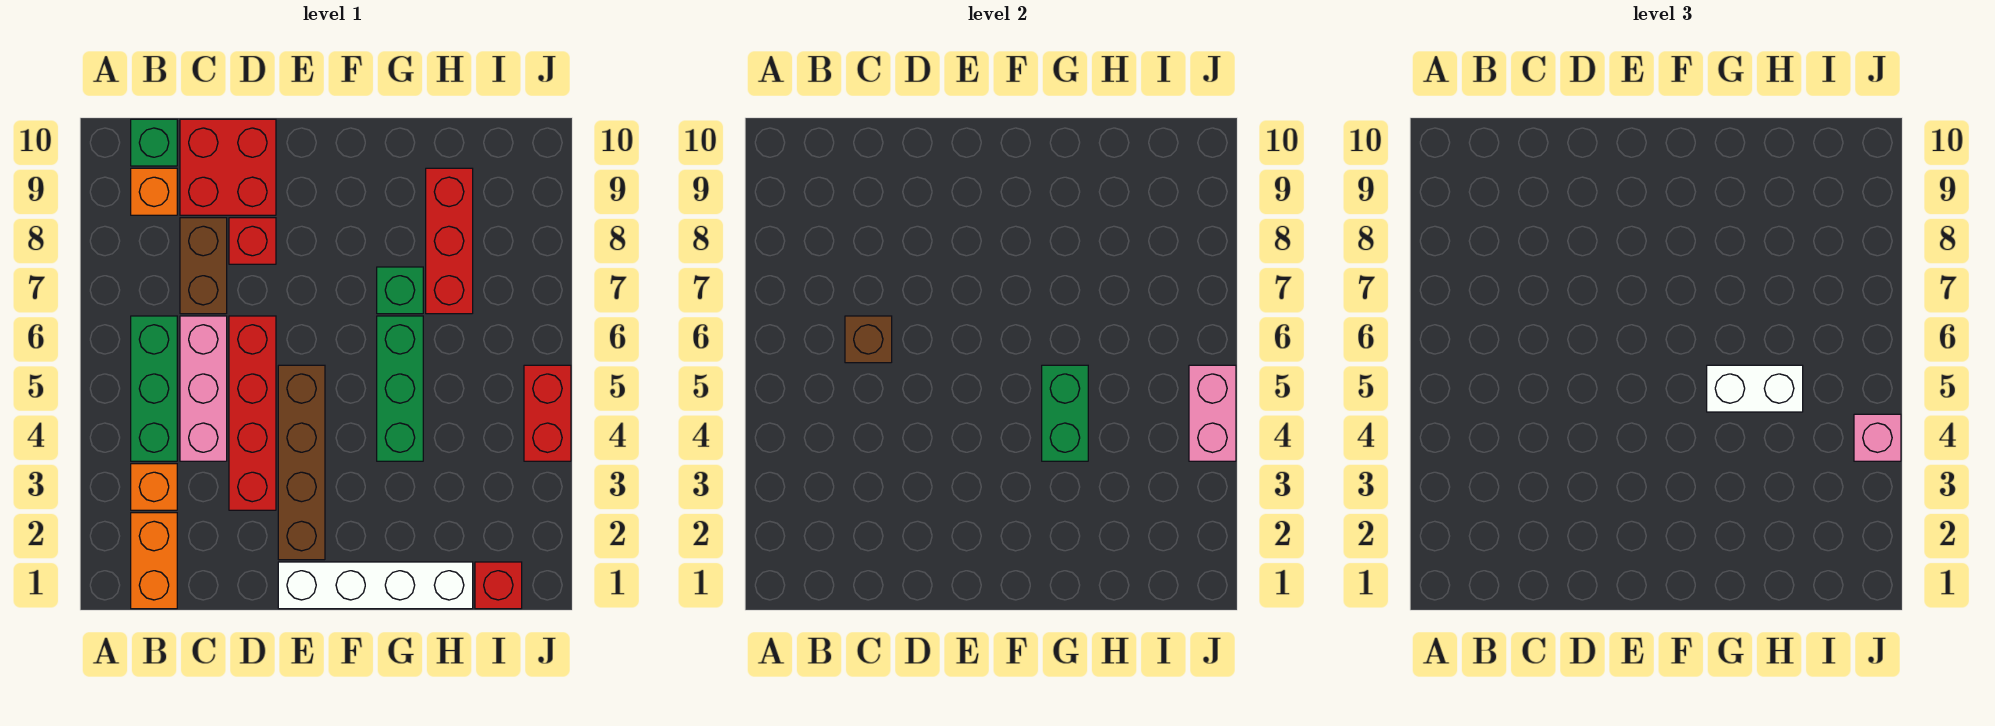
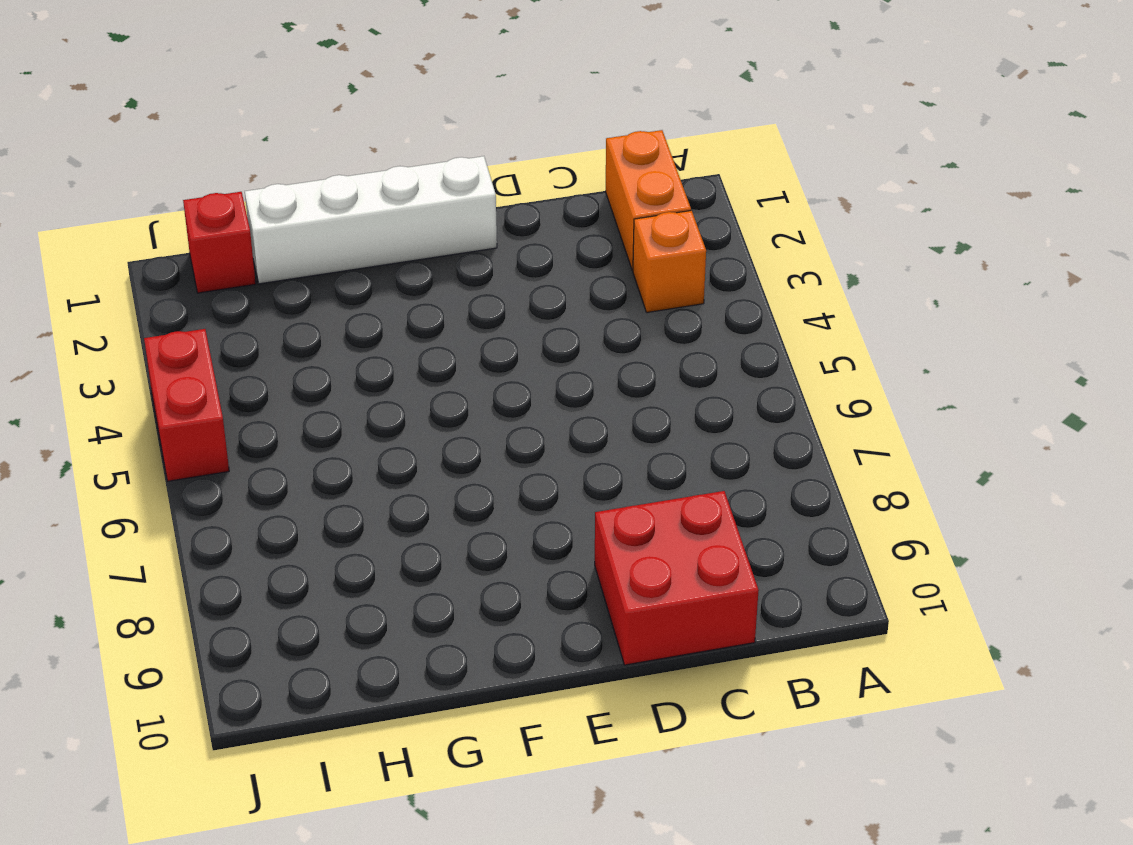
none -> green brick B4:B6 level 1
none -> orange brick B9 level 1
none -> green brick B10 level 1

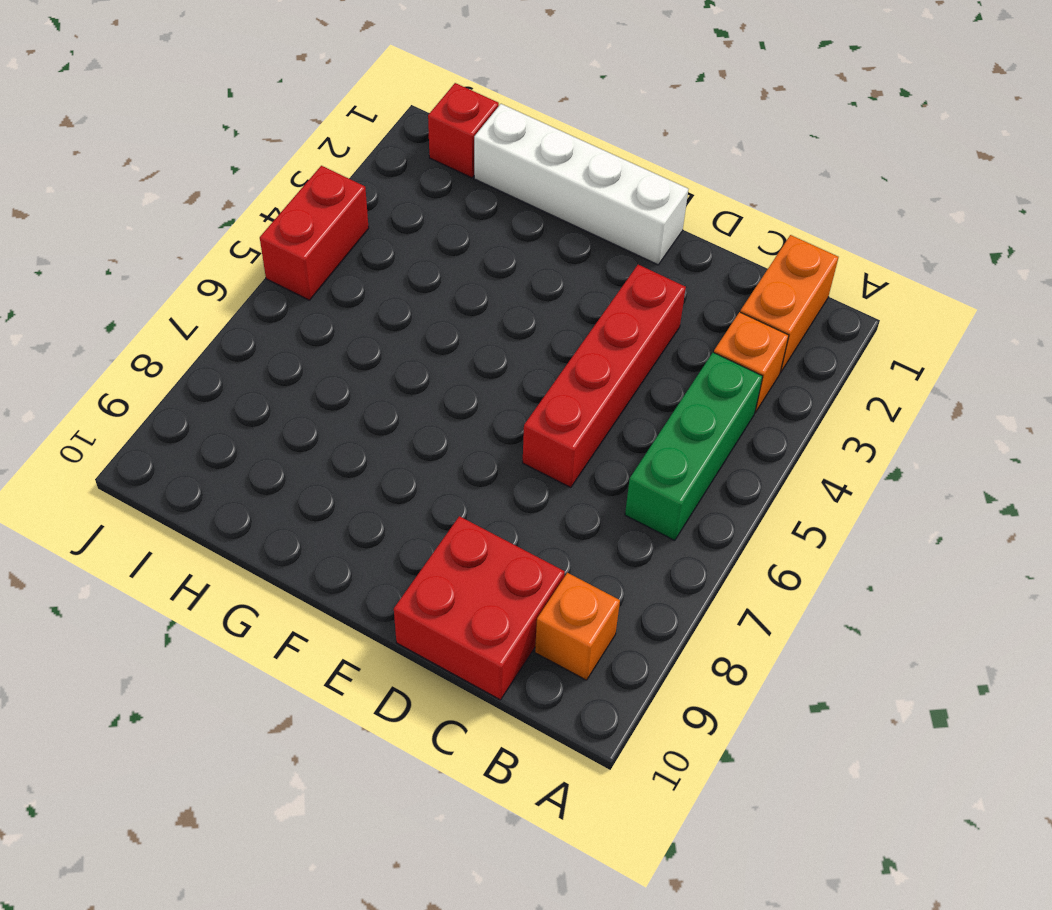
none -> green brick B10 level 1
none -> pink brick C4:C6 level 1
none -> brown brick C7:C8 level 1

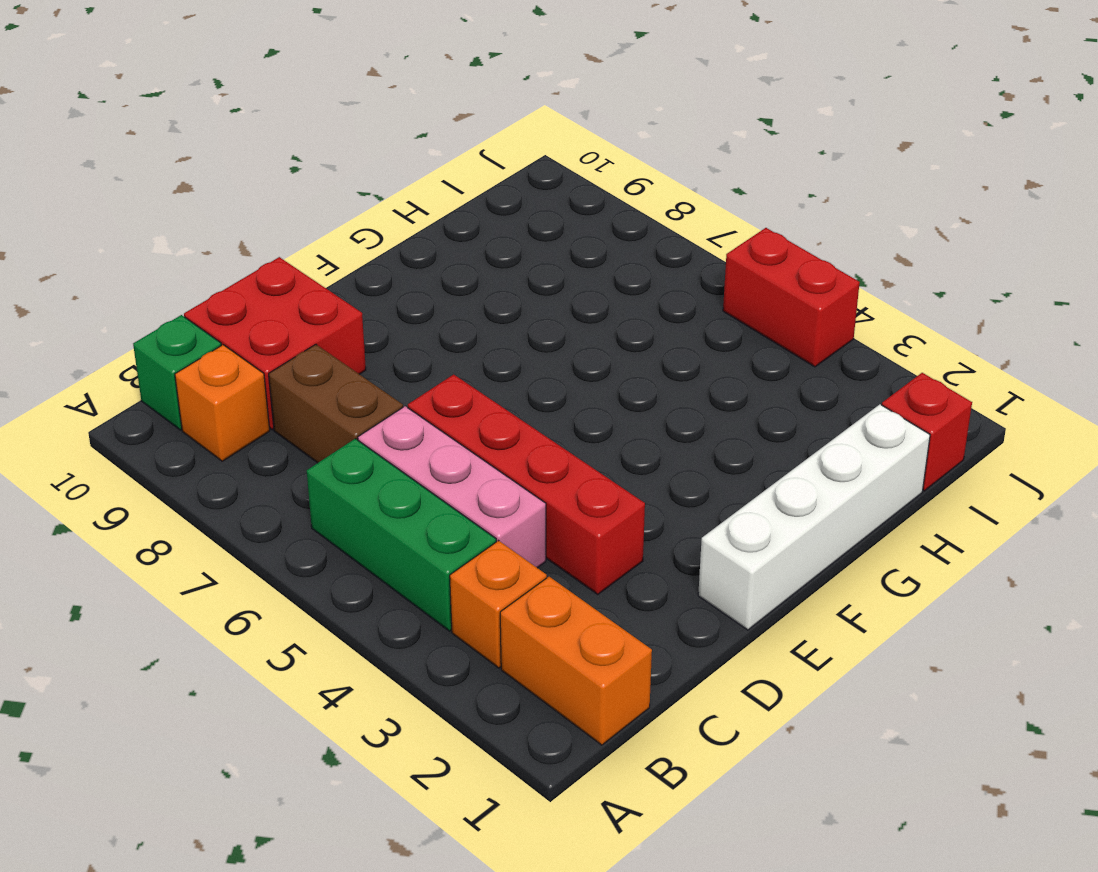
none -> red brick D8 level 1
none -> brown brick E2:E5 level 1
none -> green brick G4:G6 level 1

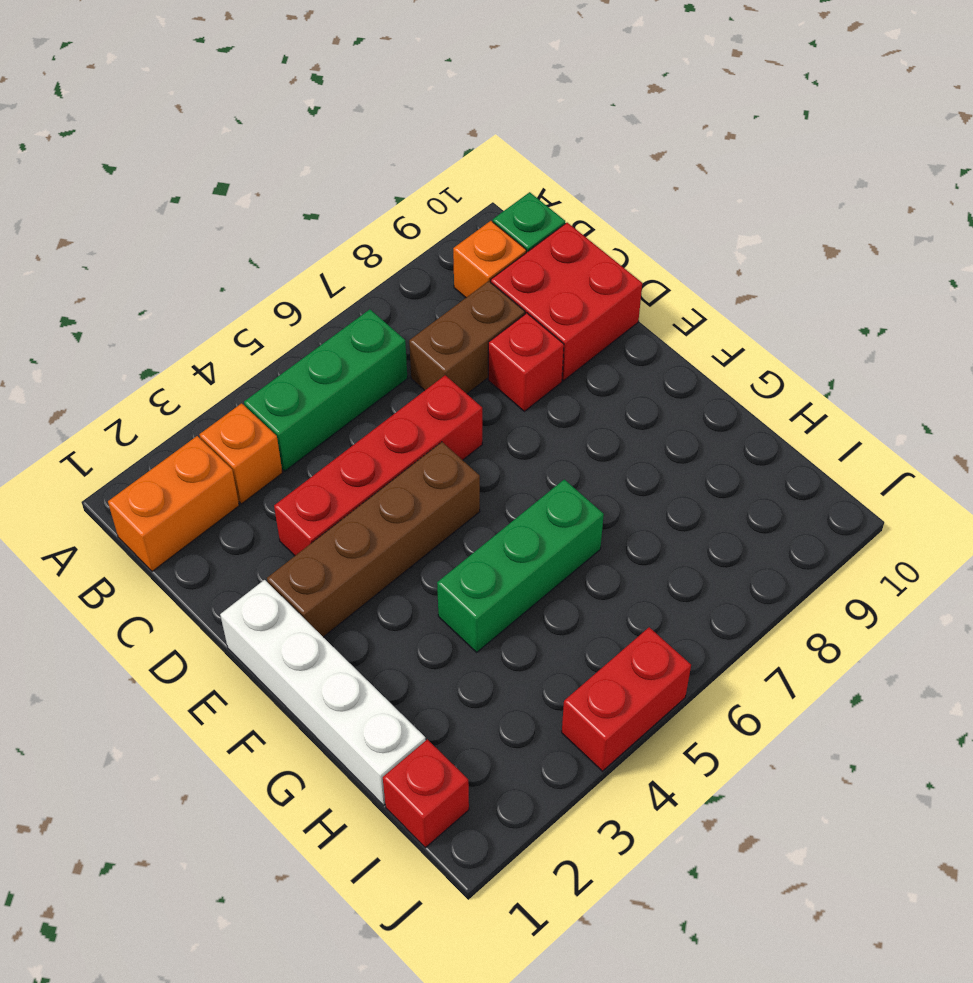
none -> pink brick C4:C6 level 1
none -> green brick G7 level 1
none -> red brick H7:H9 level 1

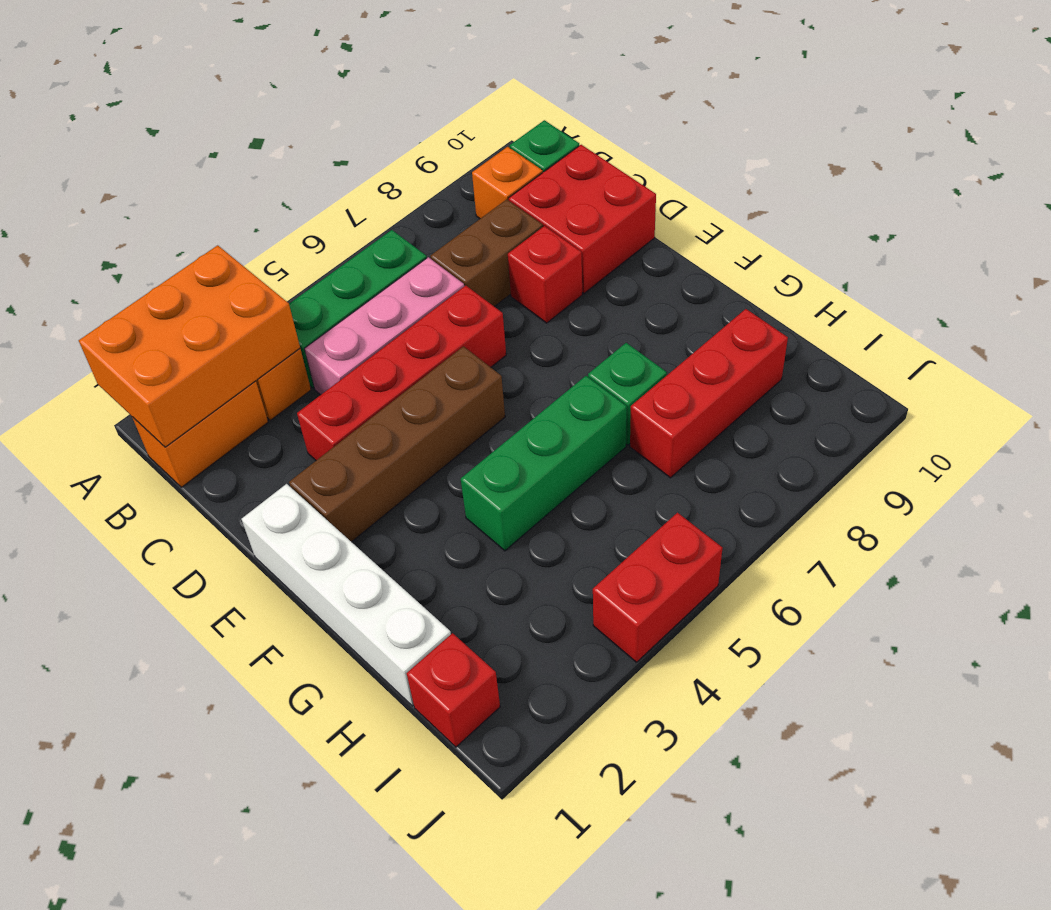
orange brick A1:B3 level 2 -> none
none -> brown brick C6 level 2
none -> green brick G4:G5 level 2
none -> pink brick J4:J5 level 2

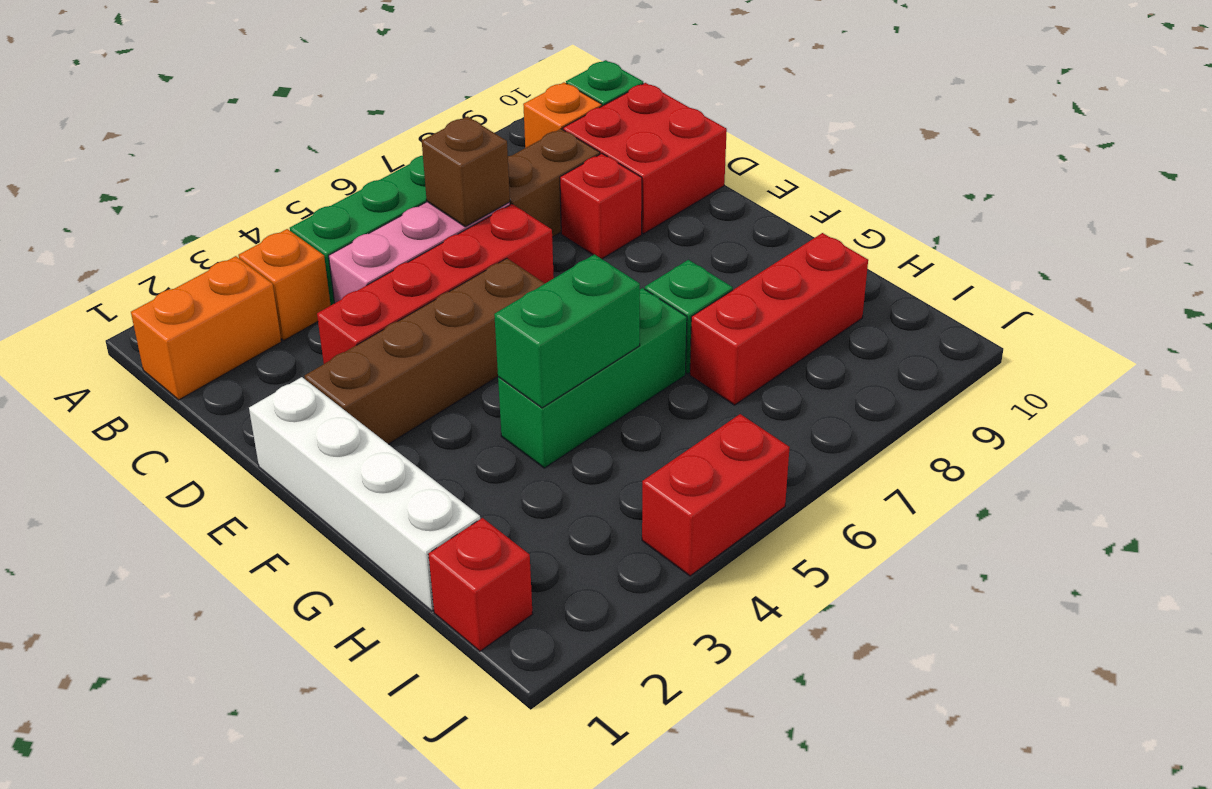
none -> pink brick J4:J5 level 2
none -> white brick G5:H5 level 3
none -> pink brick J4 level 3

